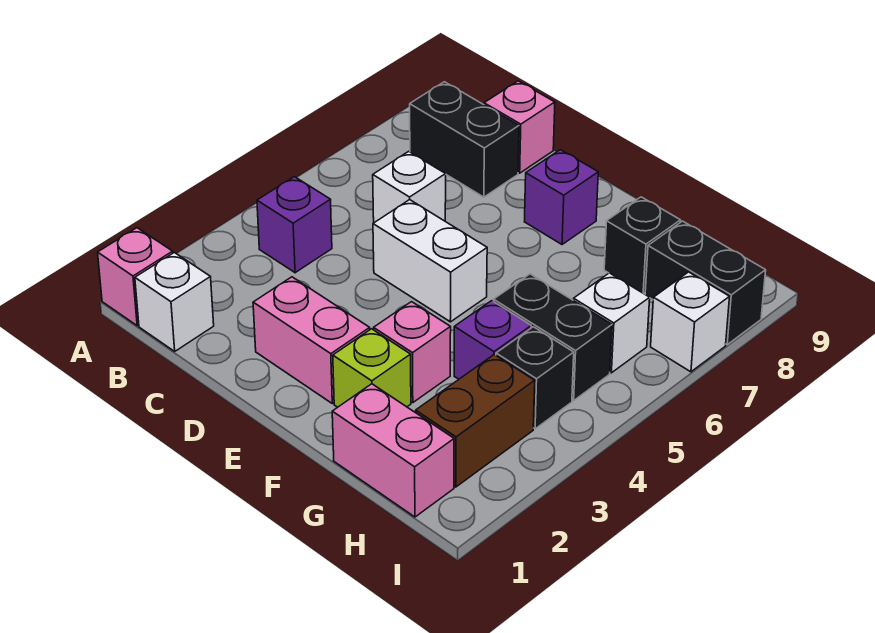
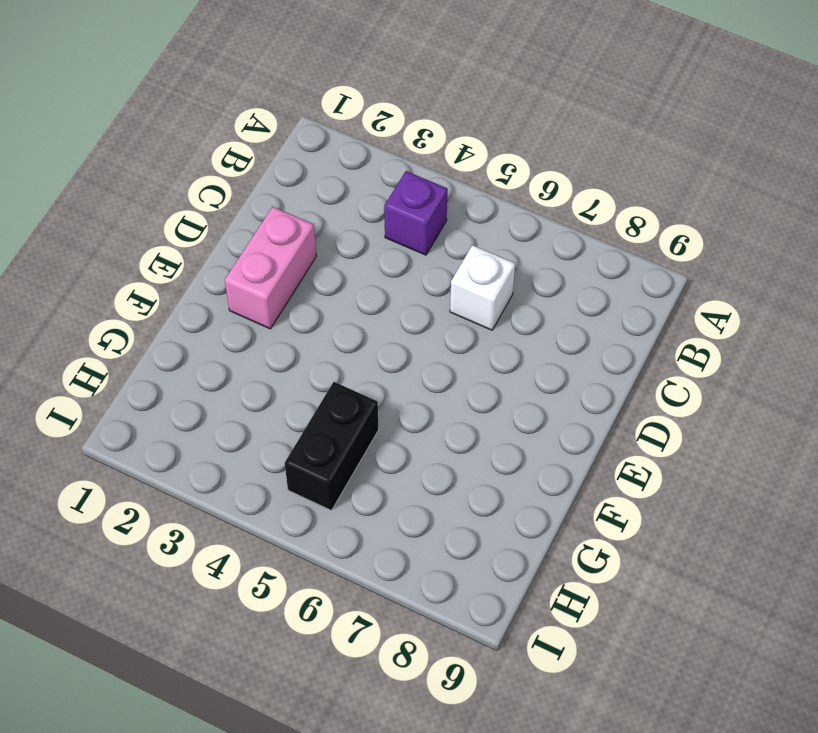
none -> pink brick A1 level 1
none -> white brick B1 level 1
none -> black brick B8:C8 level 1

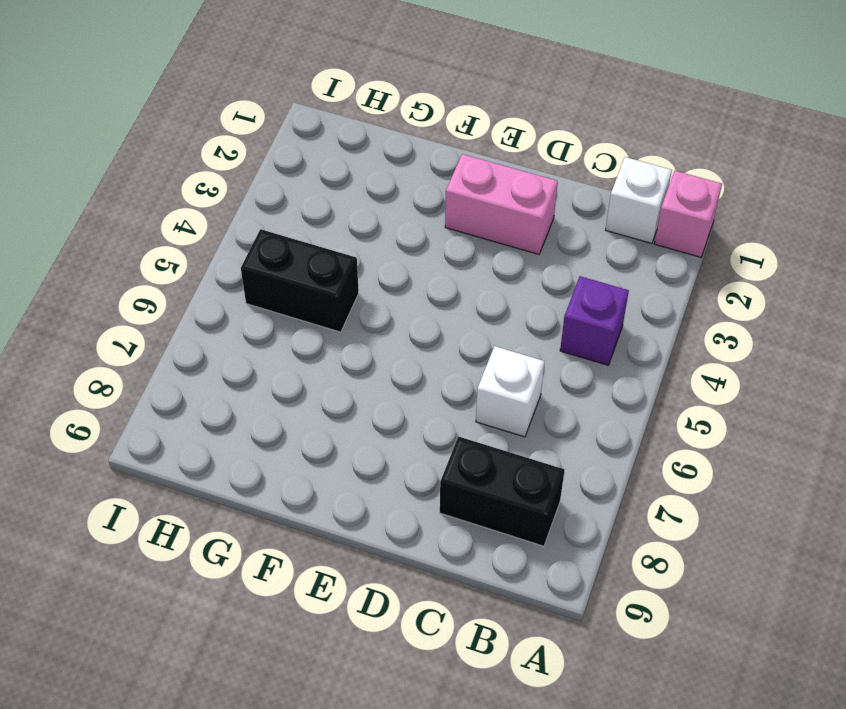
none -> pink brick C9 level 1
none -> white brick D5:E5 level 1
none -> purple brick E8 level 1

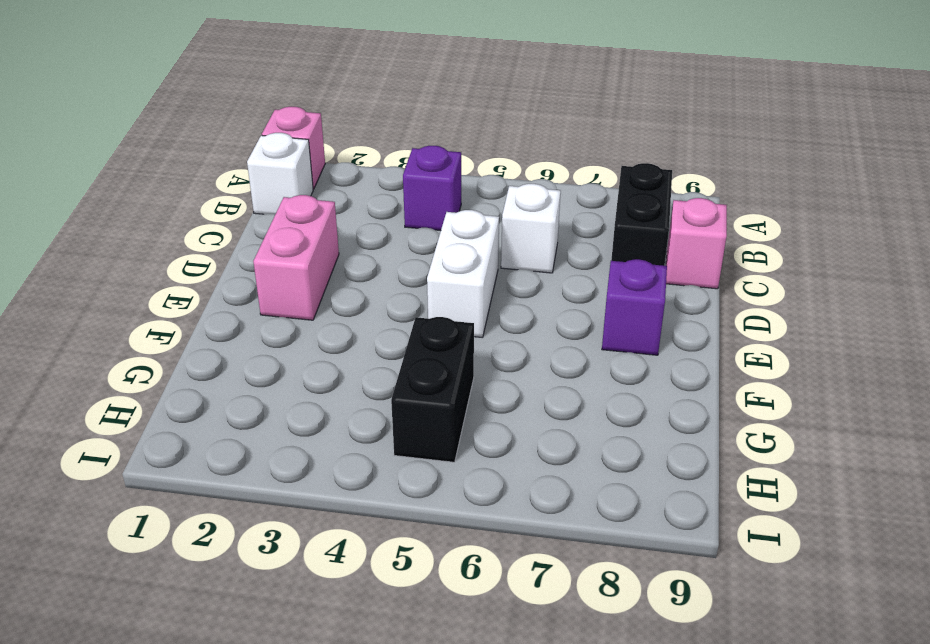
none -> lime brick F2 level 1
none -> pink brick F3 level 1
none -> pink brick G1:H1 level 1

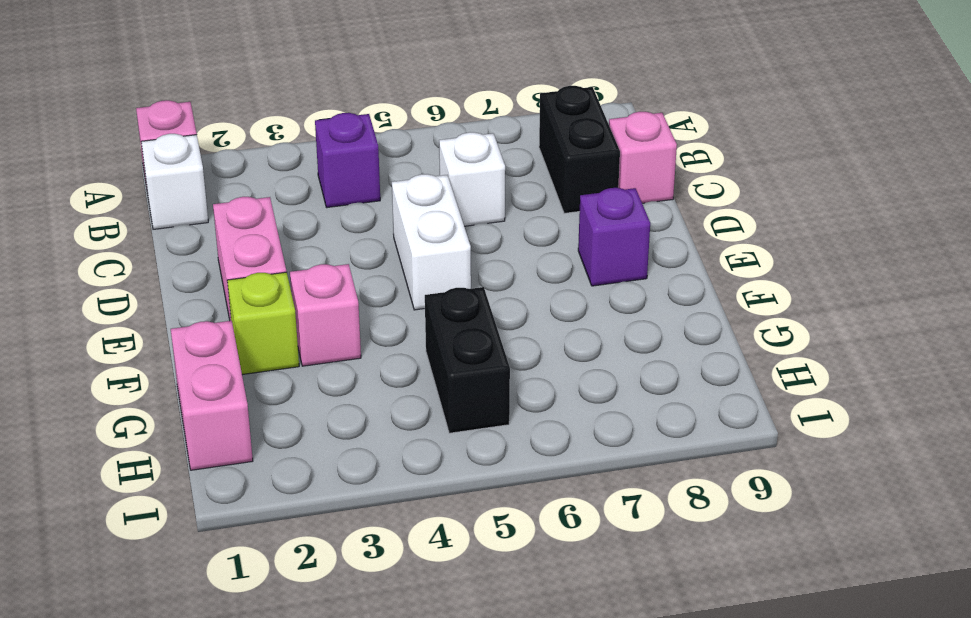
none -> purple brick G4 level 1
none -> black brick G8 level 1
none -> brown brick H2:H3 level 1

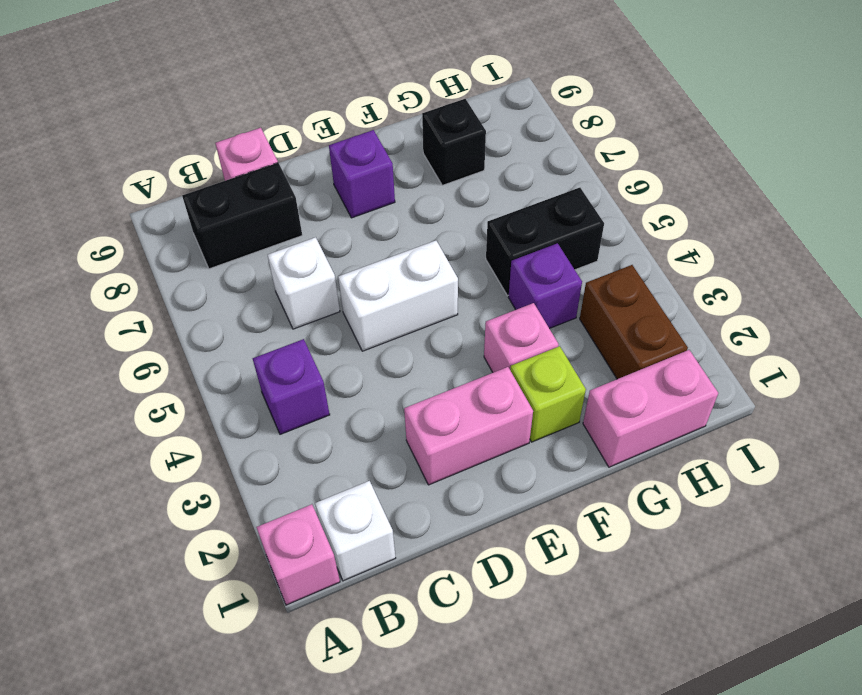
none -> black brick H4 level 1
none -> white brick H6 level 1
none -> black brick H8:I8 level 1

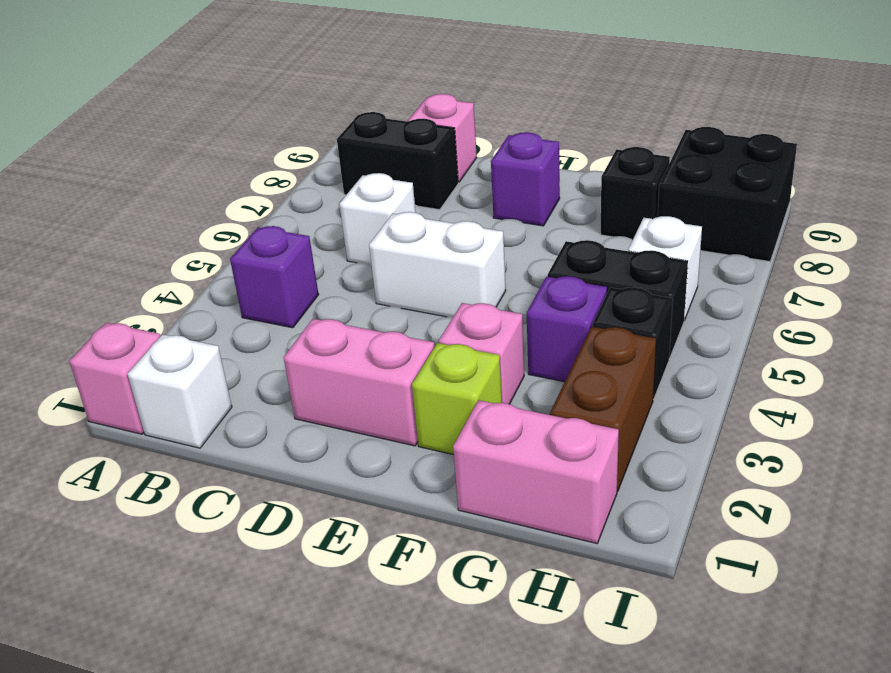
black brick H8:I9 level 1 -> black brick H8:I8 level 1
none -> white brick I7 level 1

